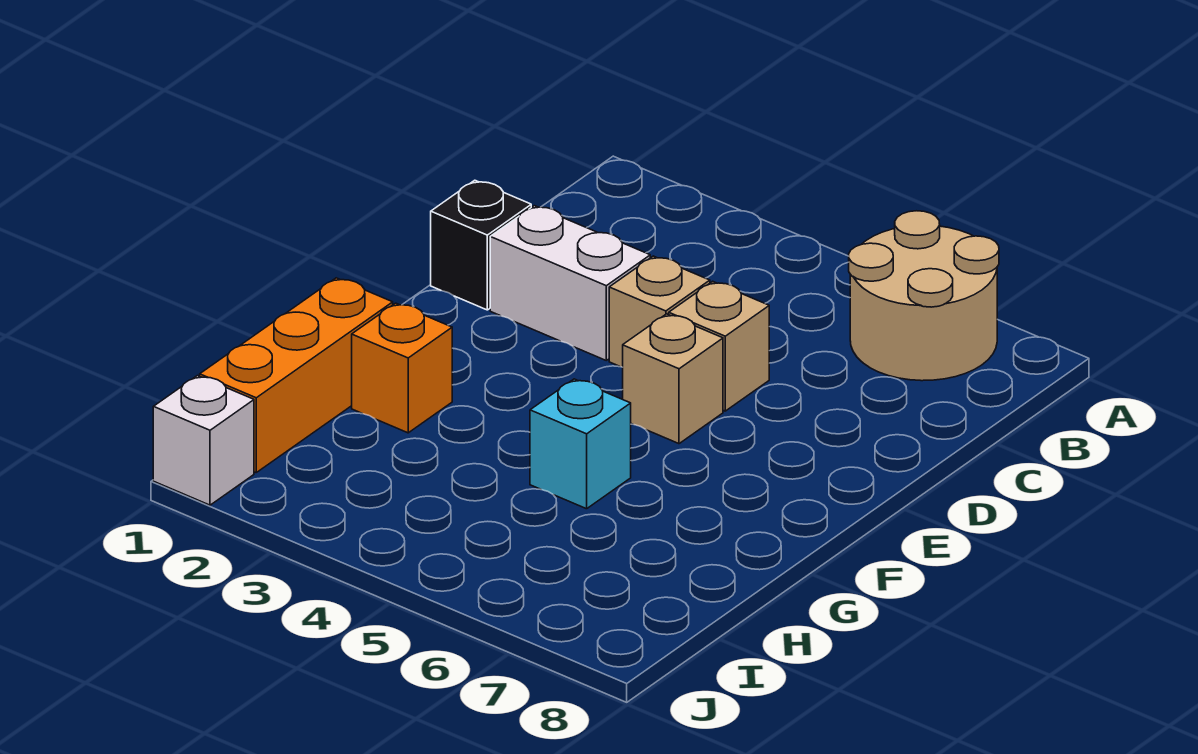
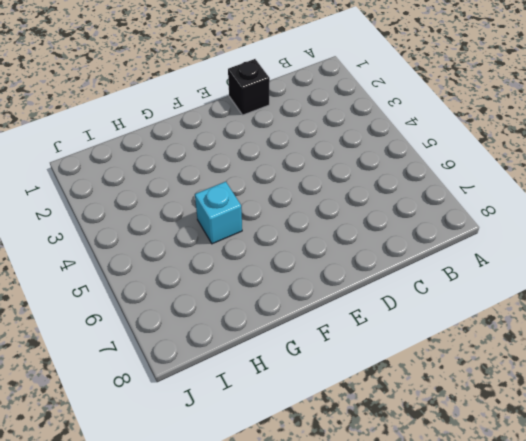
none -> tan round brick A6:B7 level 1
none -> white brick D2:D3 level 1

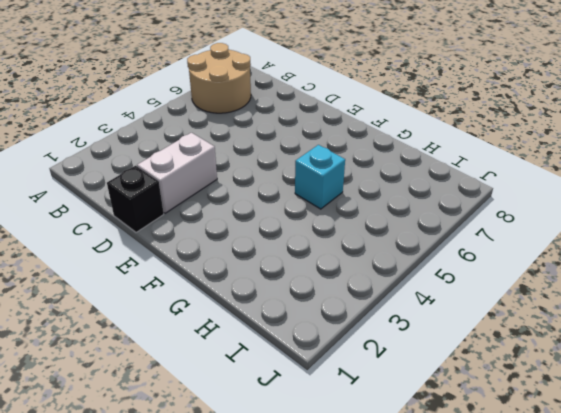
none -> tan brick D4 level 1
none -> tan brick D5 level 1

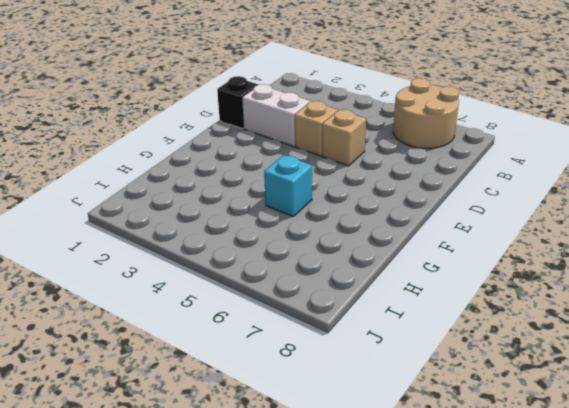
none -> tan brick E5 level 1
none -> orange brick G1:I1 level 1

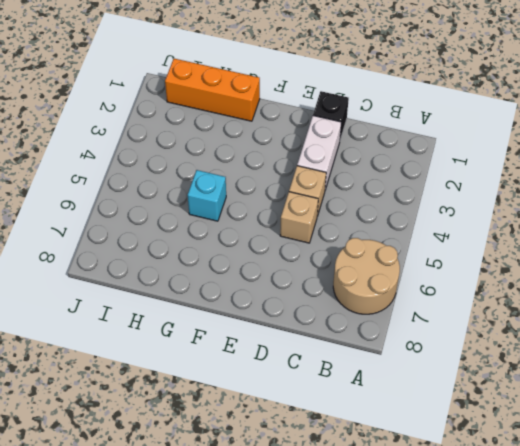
none -> tan brick E5 level 1
none -> orange brick G2 level 1

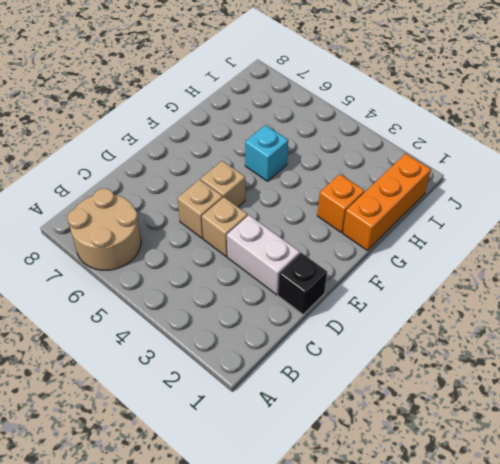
none -> white brick J1 level 1

